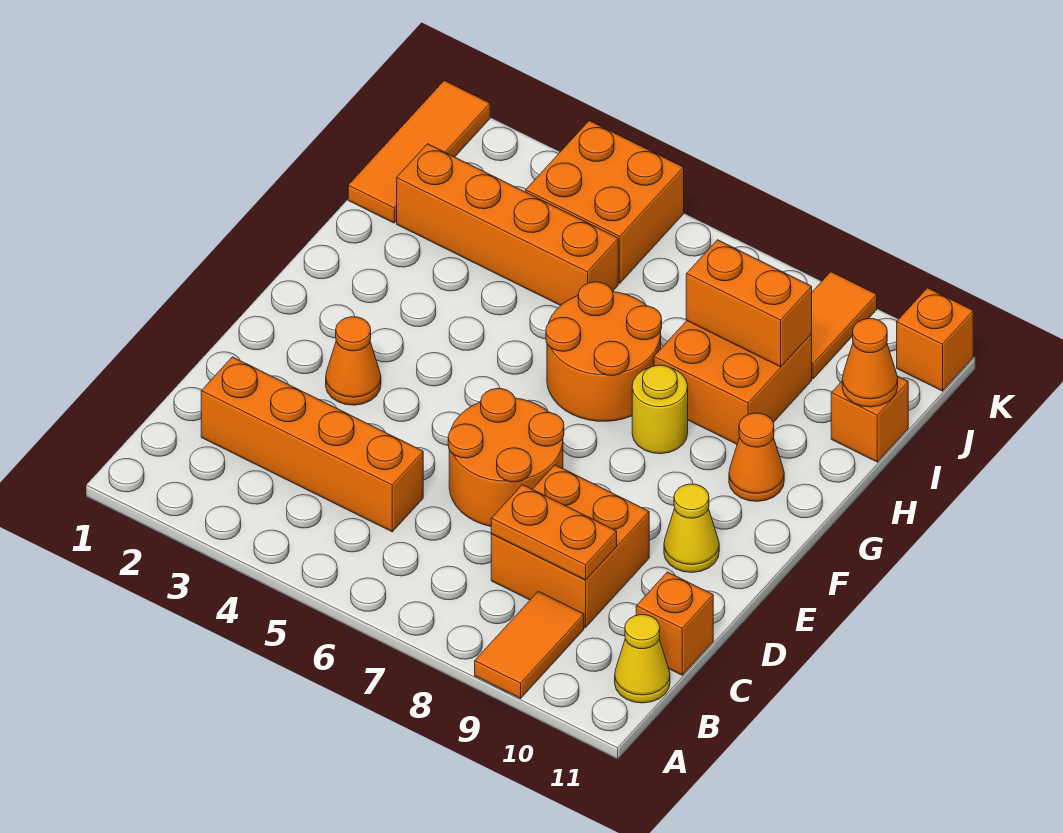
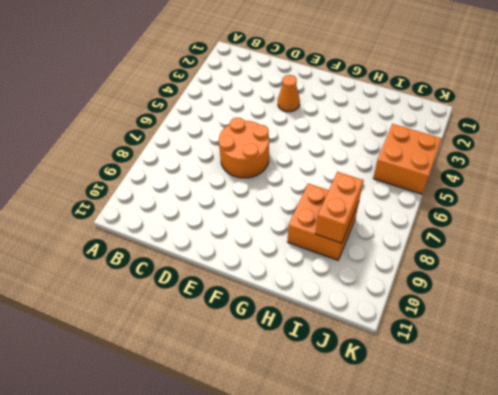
none -> orange tile A9:B9 level 1
none -> yellow cone B11 level 1
none -> orange brick C2:C5 level 1

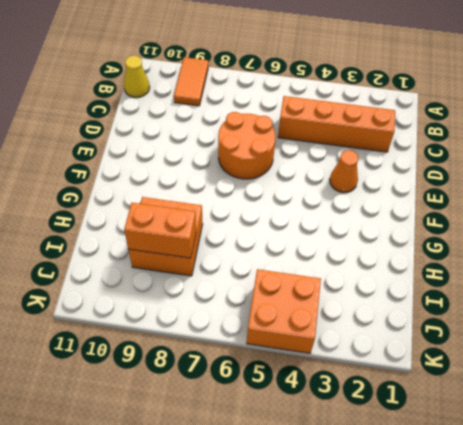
none -> orange brick C8:D9 level 1
none -> orange brick C11 level 1
none -> yellow cone E10 level 1

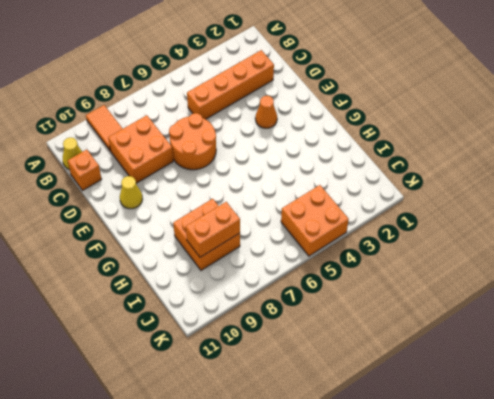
none -> orange round brick G6:H7 level 1
none -> yellow round brick G8 level 1
none -> orange cone G10 level 1

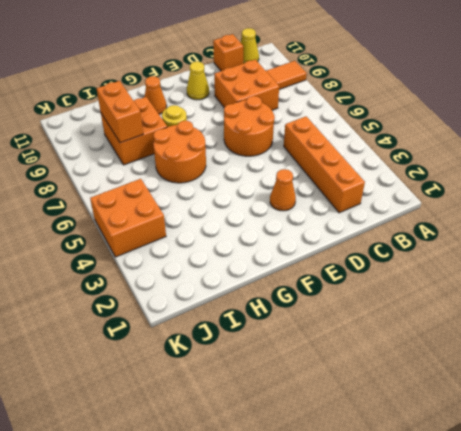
none -> orange tile I1:K1 level 1
none -> orange brick I2:I5 level 1
none -> orange brick I11 level 1

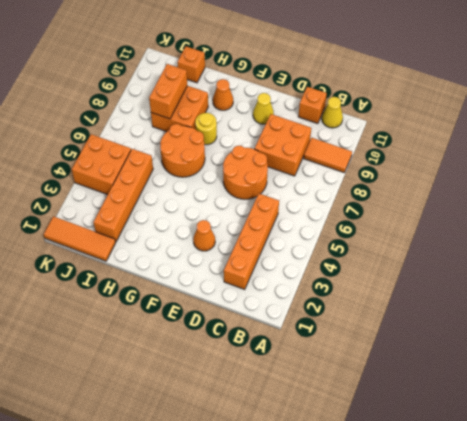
none -> orange tile J9:K9 level 1
none -> orange brick K11 level 1
none -> orange plate C8:C9 level 2

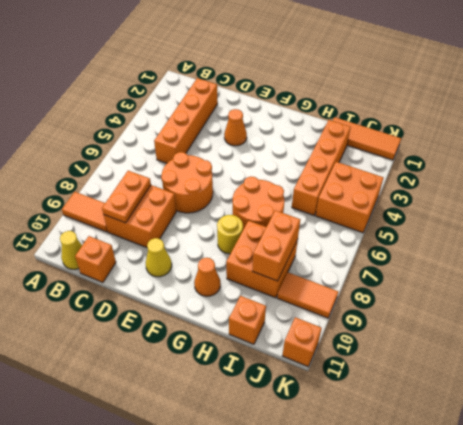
none -> orange cone I11 level 2

